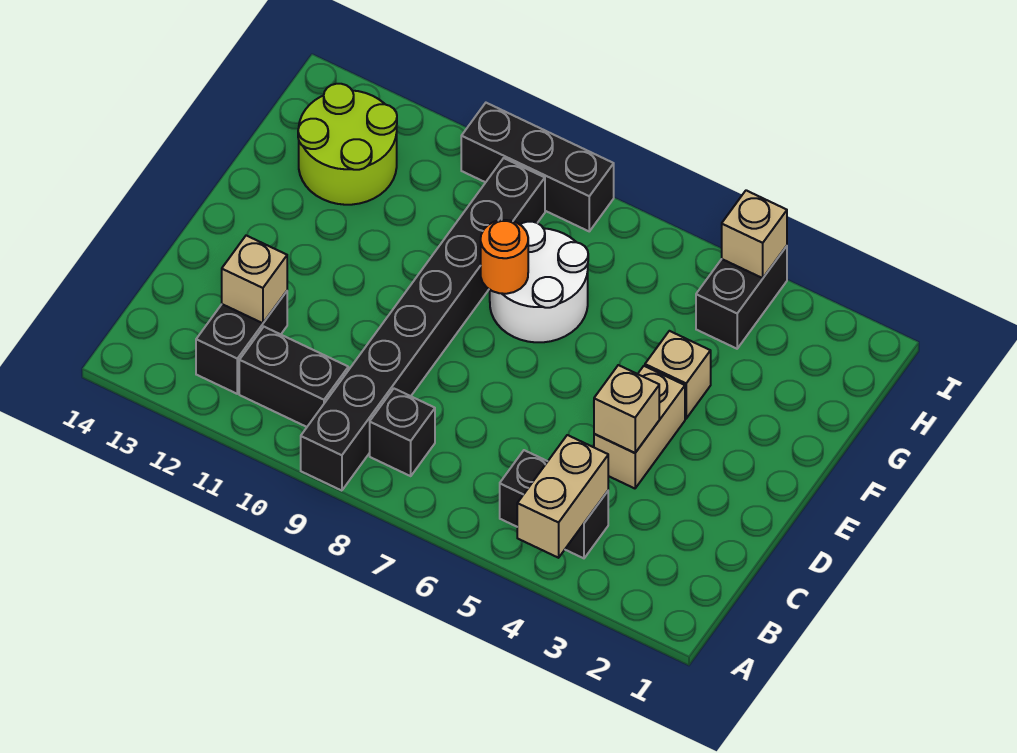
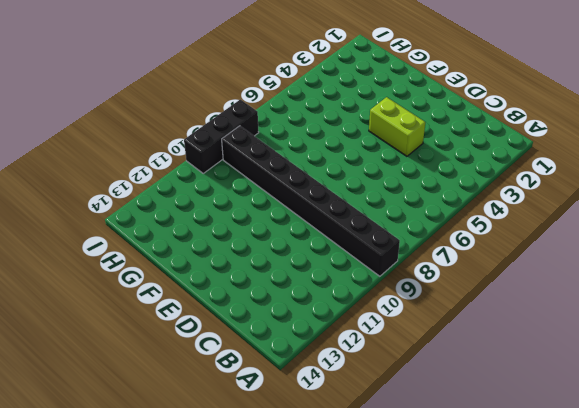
lime brick D4:E4 level 1 -> tan brick D4:E4 level 1
none -> black brick B4:B5 level 1
none -> black brick B8 level 1
none -> black brick B10:B11 level 1

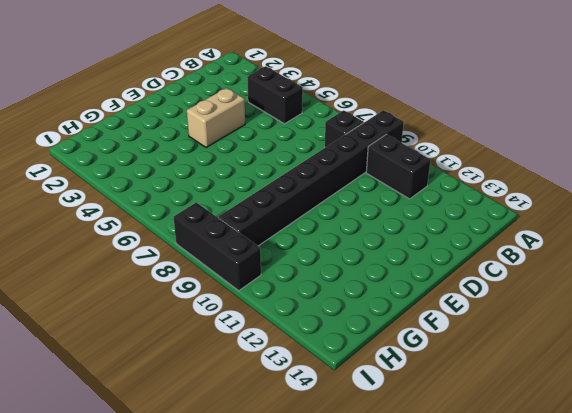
none -> black brick B12:C12 level 1
none -> tan brick F4 level 1
none -> white round brick F7:G8 level 1

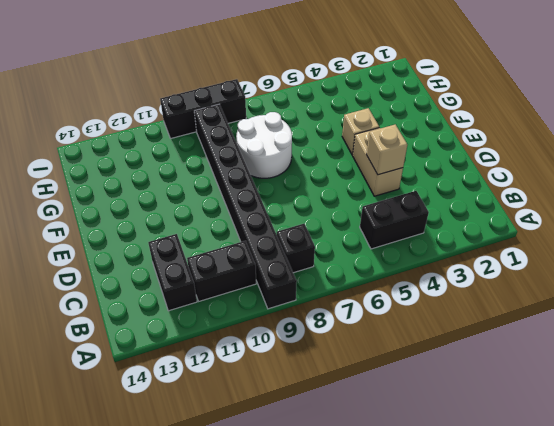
none -> lime round brick G12:H13 level 1
none -> black brick H4:I4 level 1
none -> tan brick A4:B4 level 2

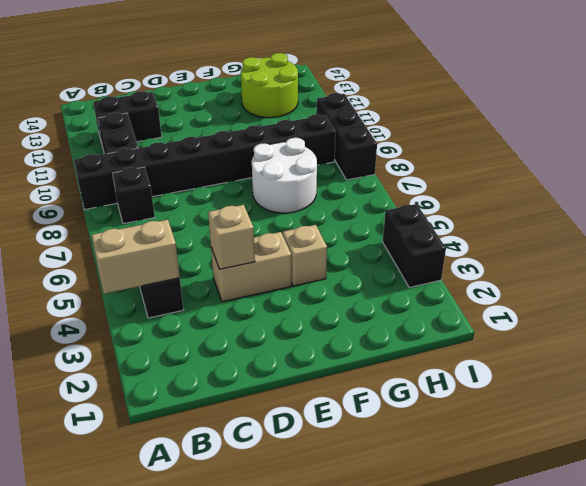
black brick I3:I4 level 1 -> black brick H4:I4 level 1
none -> tan brick C12 level 2
none -> orange round brick F8 level 2
none -> tan brick I4 level 2

